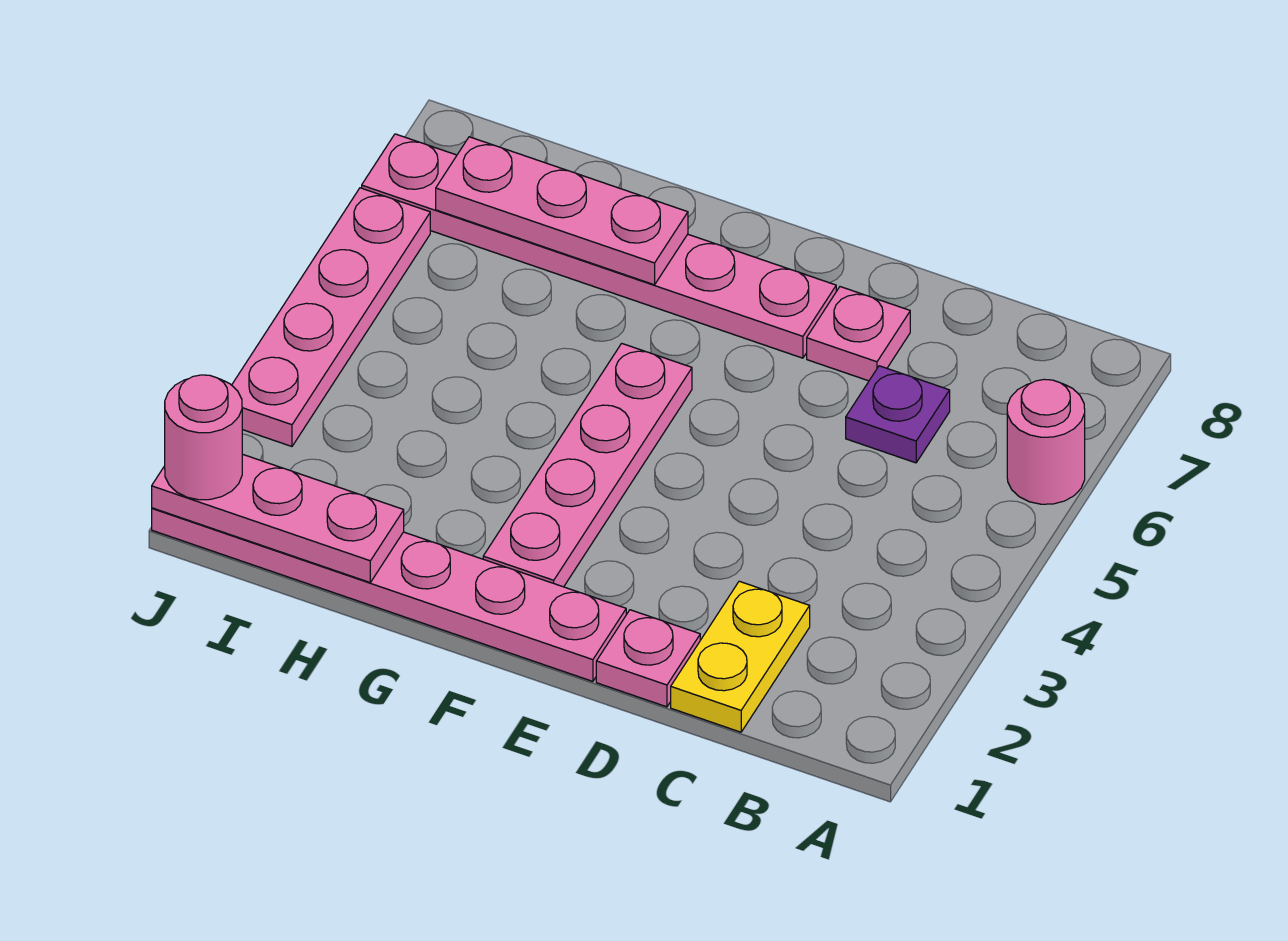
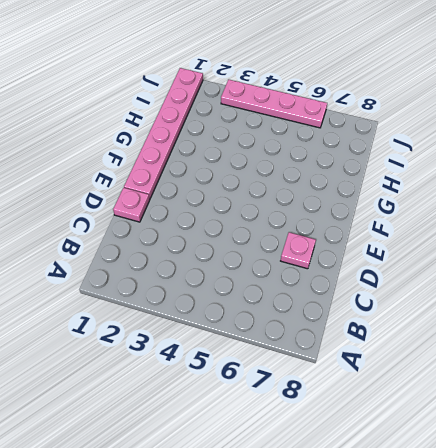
none -> pink round brick A6 level 1
none -> yellow plate C1:C2 level 1
none -> purple plate C6 level 1

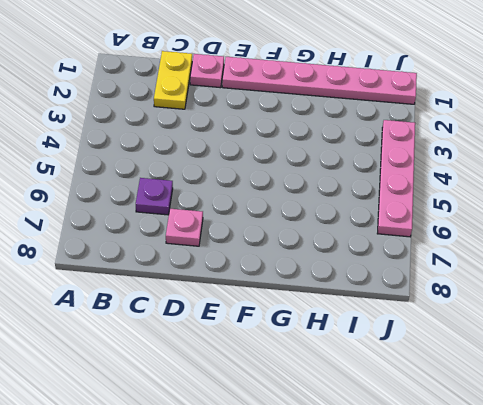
none -> pink round brick A6 level 1
none -> pink plate E7:J7 level 1
none -> pink plate F2:F5 level 1

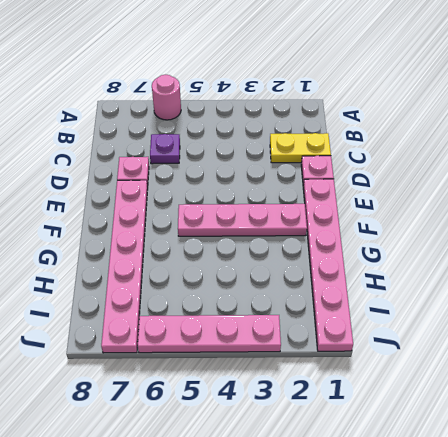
none -> pink plate G7:I7 level 2
none -> pink plate H1:J1 level 2
none -> pink round brick J1 level 3

